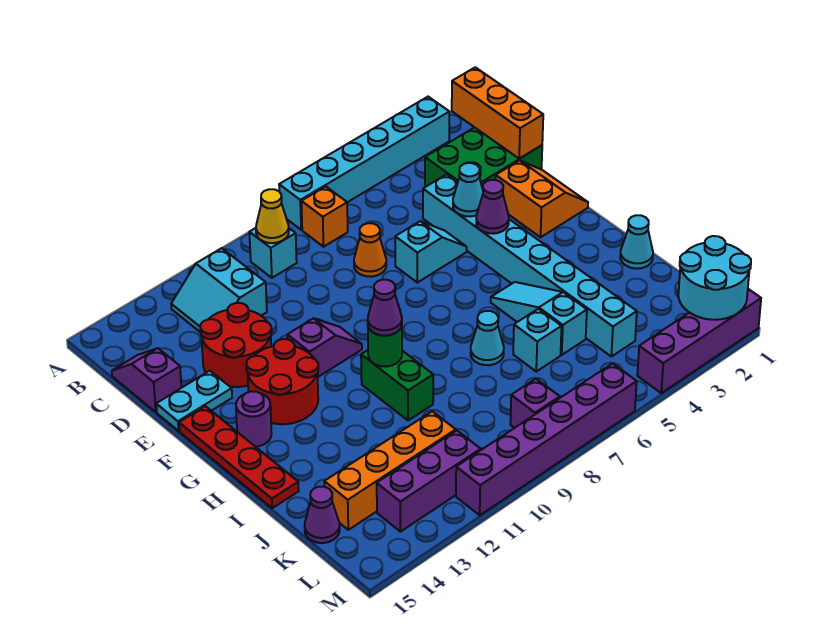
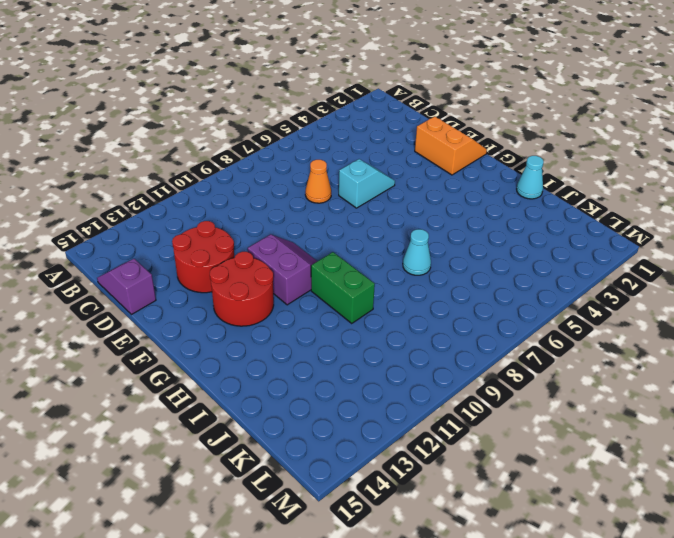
purple slope F10:G11 level 1 top 11 -> purple slope F10:F11 level 1 top 11
none -> cyan brick A2:A7 level 1
none -> orange brick B7 level 1
none -> cyan brick B9 level 1
none -> cyan slope B11:C12 level 1 top 11

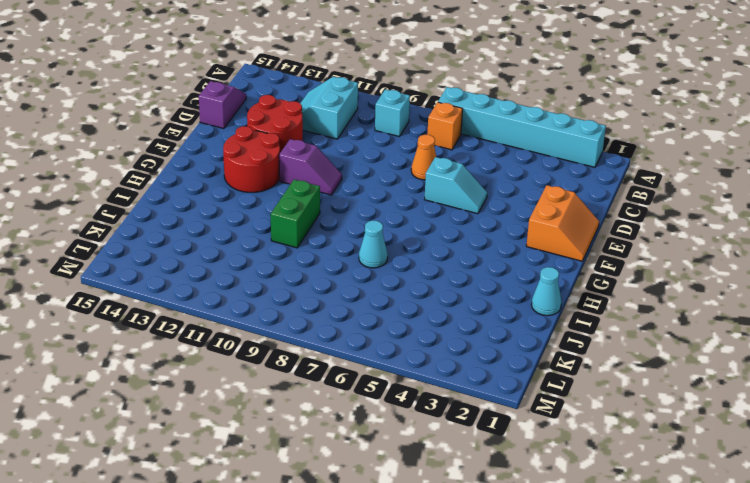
none -> green brick C1:D3 level 1
none -> cyan brick D4:K4 level 1
none -> cyan plate E14:E15 level 1
none -> red plate F15:I15 level 1

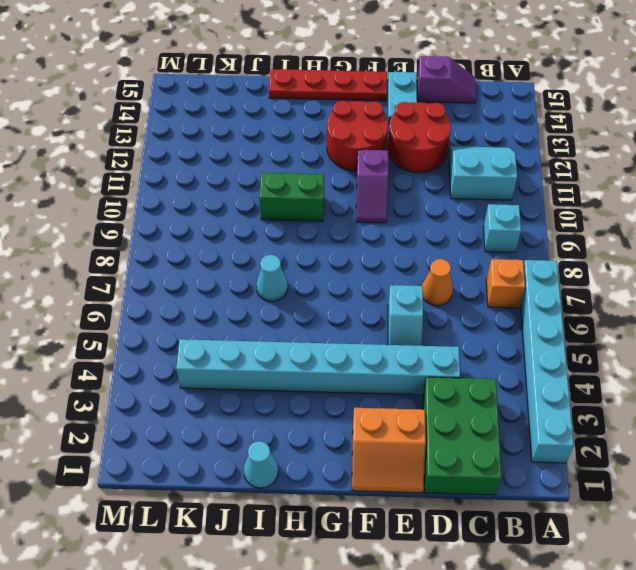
none -> purple round brick G14 level 1
none -> cyan slope H5:J5 level 1 top J
none -> cyan brick J6 level 1
none -> orange brick K11:K14 level 1

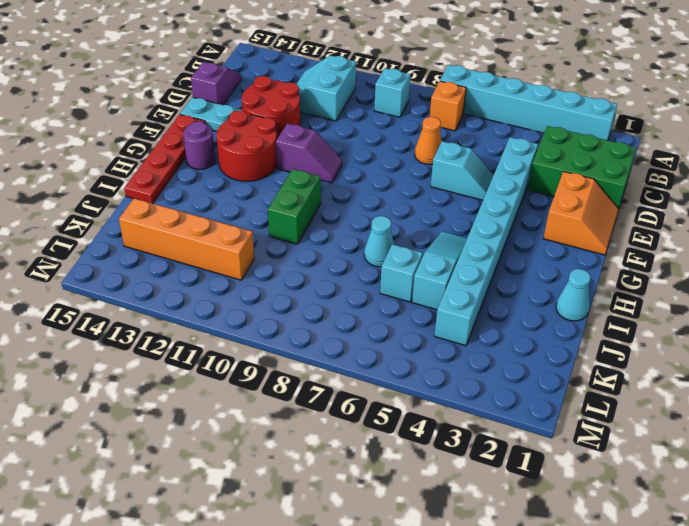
none -> purple cone K15 level 1
none -> purple brick L8 level 1
none -> purple brick L11:L13 level 1
none -> purple brick M1:M4 level 1

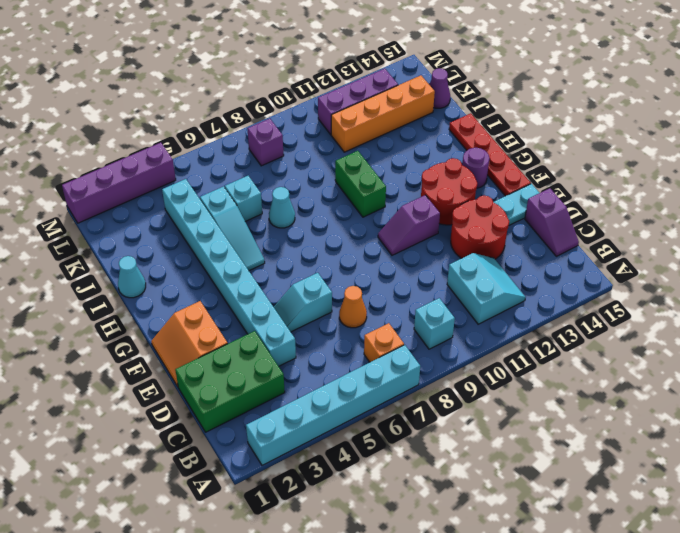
none -> purple brick M6:M11 level 1
none -> orange brick B1:D1 level 2
none -> yellow cone B9 level 2
none -> cyan cone E4 level 2

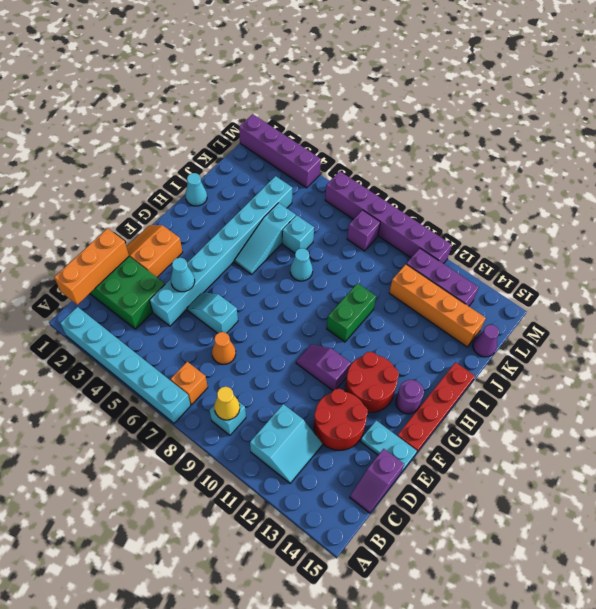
none -> purple cone F4 level 2
none -> green round brick H10 level 2
none -> cyan round brick L1:M2 level 2
none -> purple cone H10 level 3

